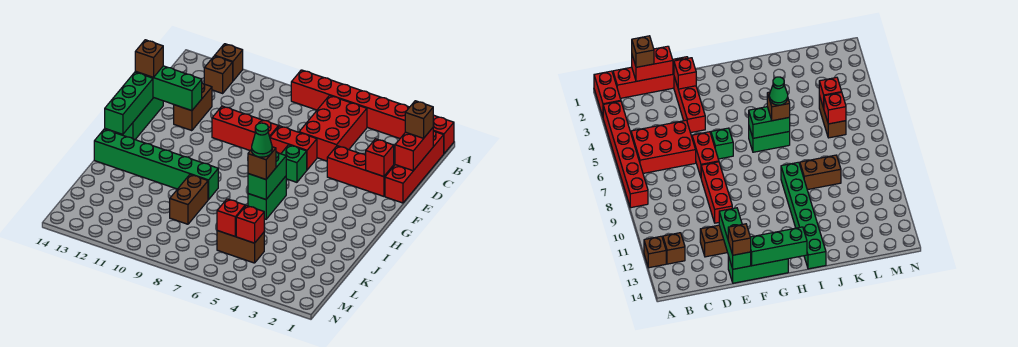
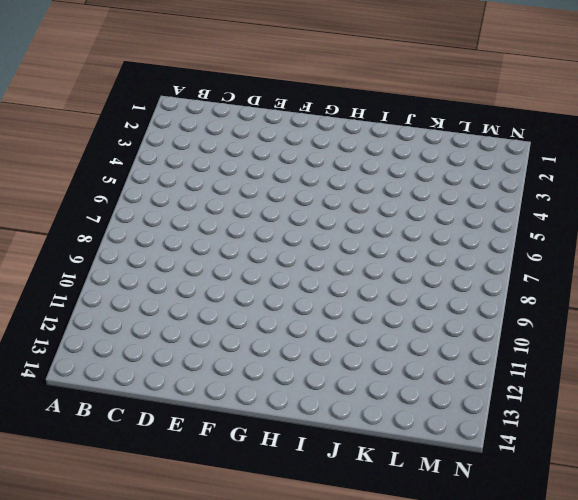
none -> red brick A1:A2 level 1
none -> red brick A3:A8 level 1
none -> brown brick A12 level 1

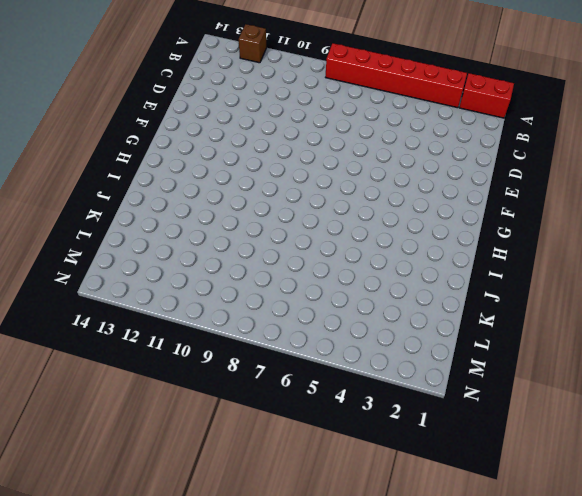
none -> red brick B1:E1 level 1
none -> red brick B5:D6 level 1
none -> brown brick B12 level 1

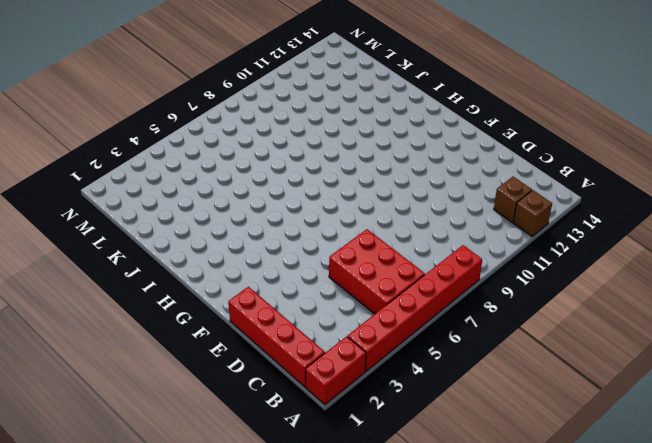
none -> brown brick D12:E12 level 1
none -> red brick E2:E4 level 1
none -> red brick E6:E7 level 1

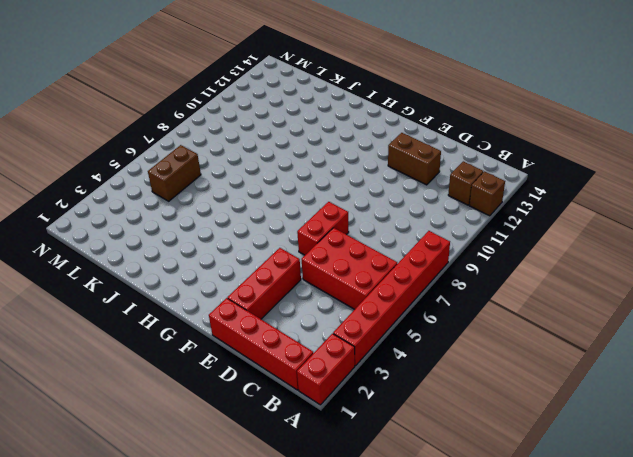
none -> red brick E8:E10 level 1
none -> green brick E14:G14 level 1
none -> green brick F6 level 1

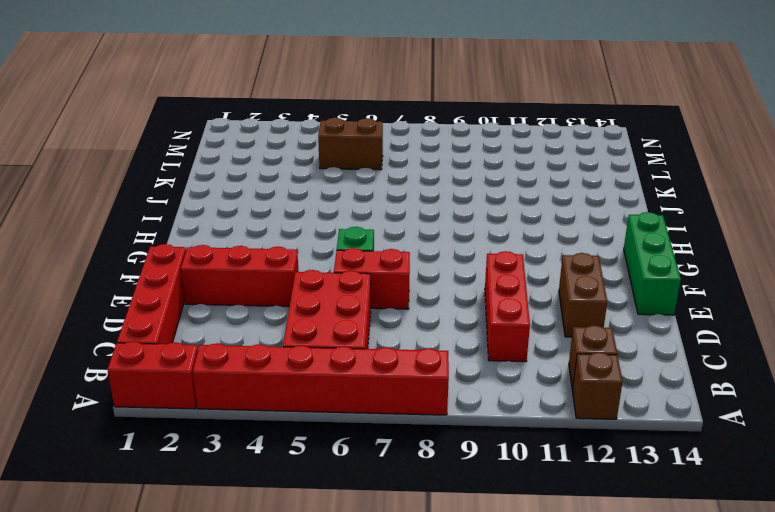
red brick C10:E10 level 1 -> red brick E8:E10 level 1
none -> green brick H6:I6 level 1
none -> green brick I9:I14 level 1
none -> brown brick J9:K9 level 1

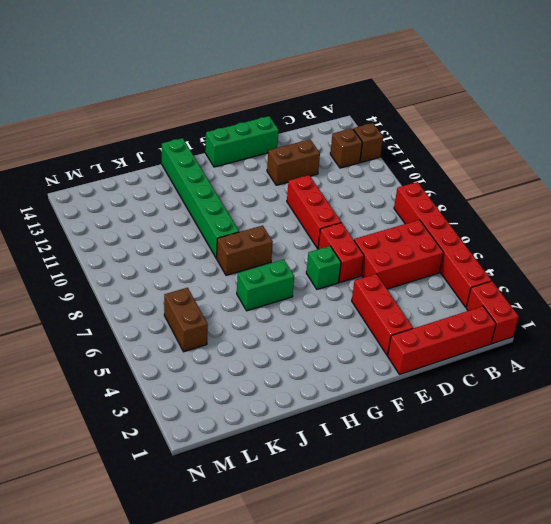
brown brick H8:I8 level 1 -> brown brick J9:K9 level 1
none -> red brick C1:D1 level 2
none -> red brick E2 level 2
none -> green brick E12:E14 level 2

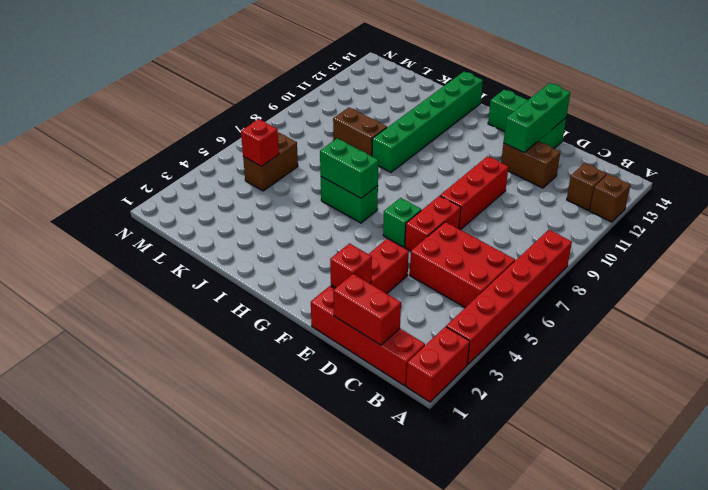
none -> green brick F14:H14 level 2
none -> red brick L6 level 2
none -> brown brick C1 level 3

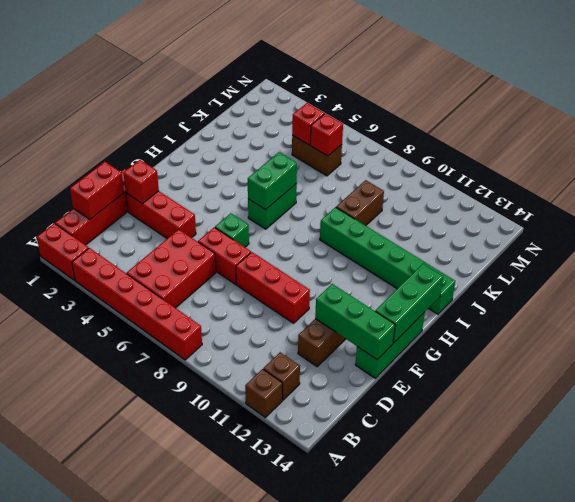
none -> brown brick C1 level 3
none -> brown brick E14 level 3
none -> brown brick I6 level 3

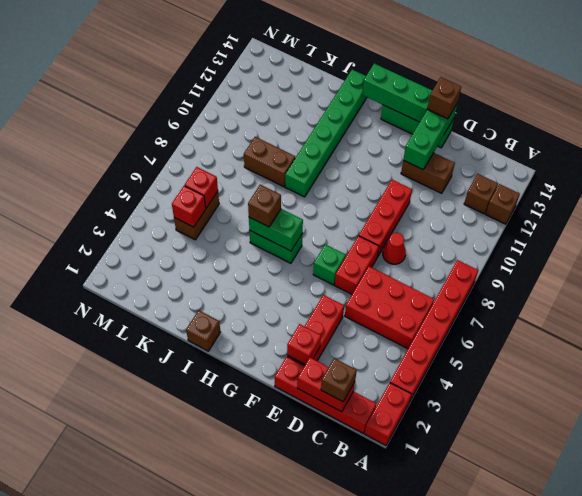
red cone D8 level 1 -> none
brown brick I1 level 1 -> none
none -> green cone I6 level 4

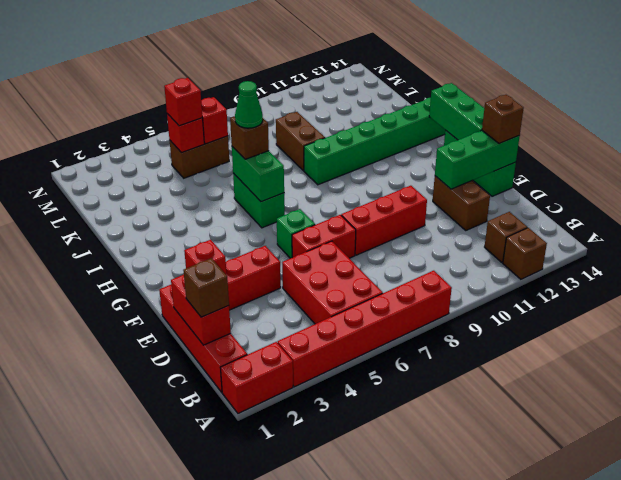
red brick L5 level 3 -> none

